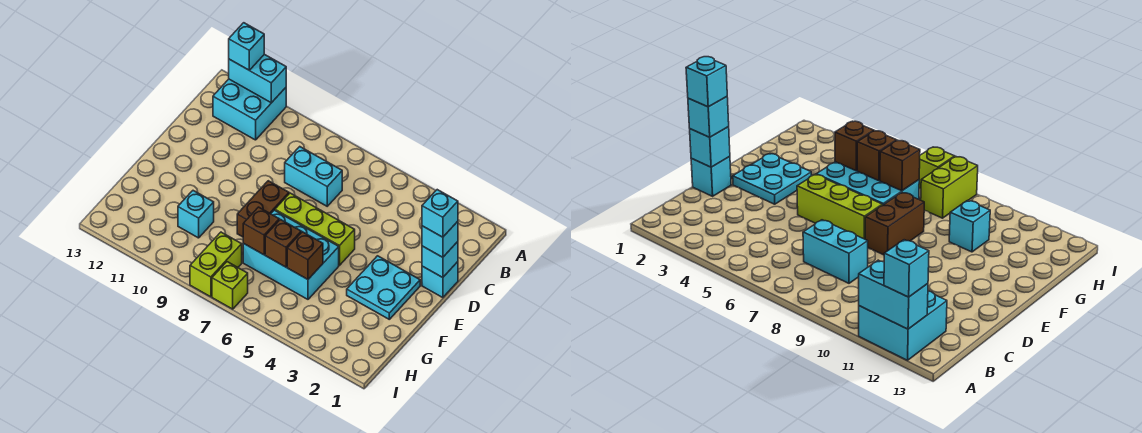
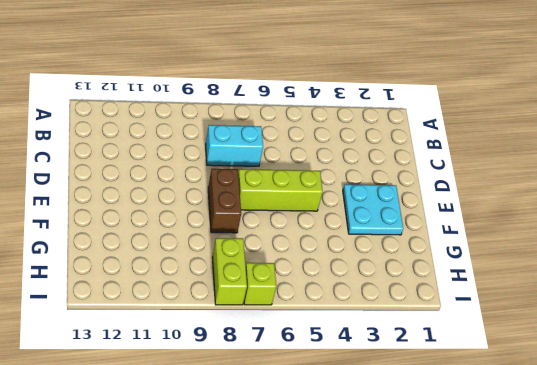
none -> cyan brick A11:B12 level 1
none -> cyan brick D1 level 1
none -> cyan brick F5:G7 level 1

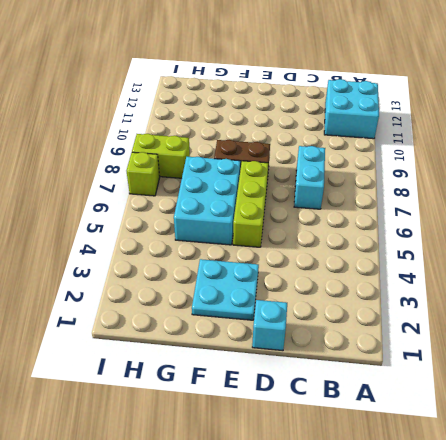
none -> cyan brick G10 level 1
none -> cyan brick A11:A12 level 2
none -> cyan brick D1 level 2

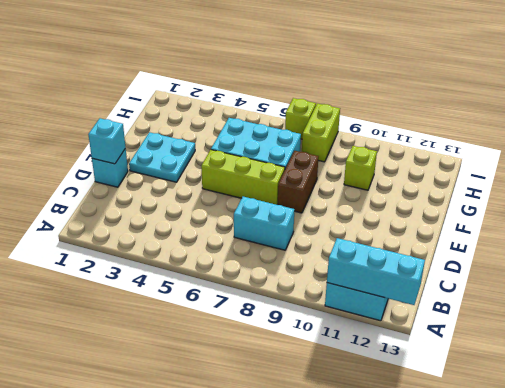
cyan brick A11:A13 level 2 -> cyan brick A11:A12 level 2
lime brick G10 level 1 -> cyan brick G10 level 1
none -> brown brick G5 level 2
none -> brown brick G6 level 2
none -> brown brick G7 level 2

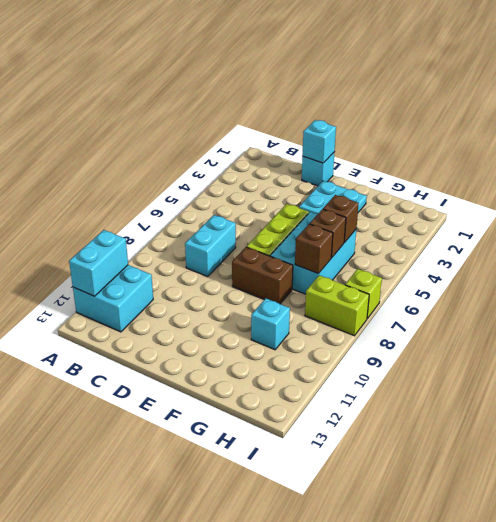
none -> cyan brick A12 level 3
none -> cyan brick D1 level 3
none -> cyan brick D1 level 4

